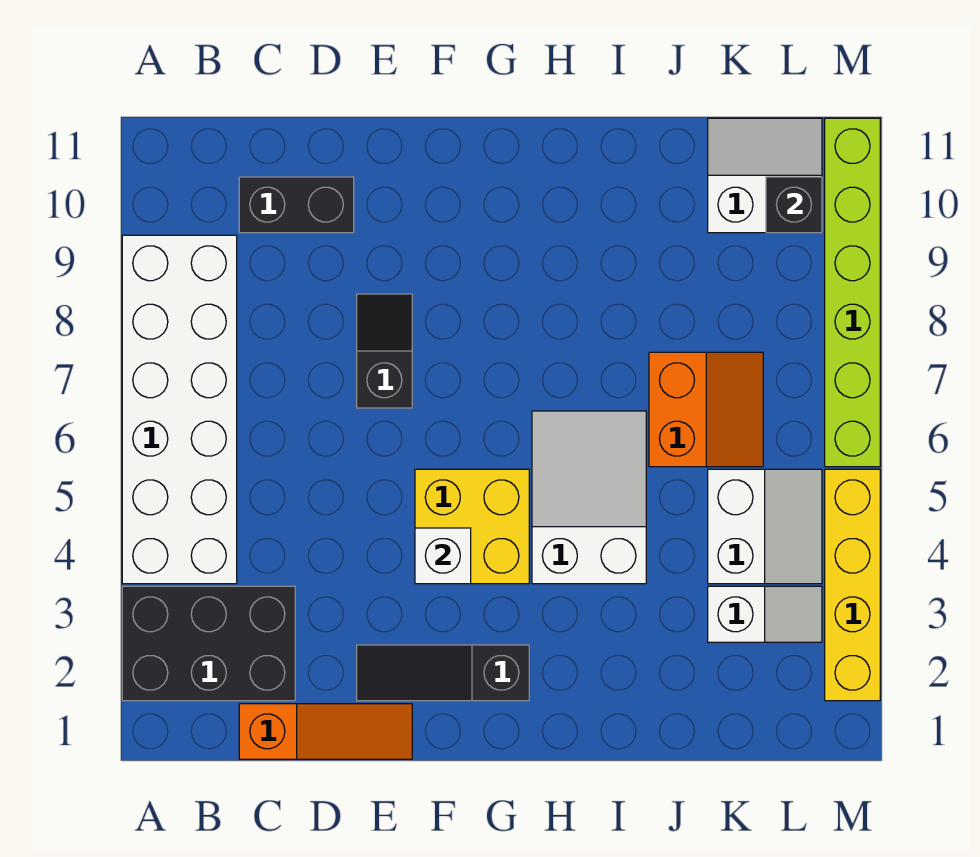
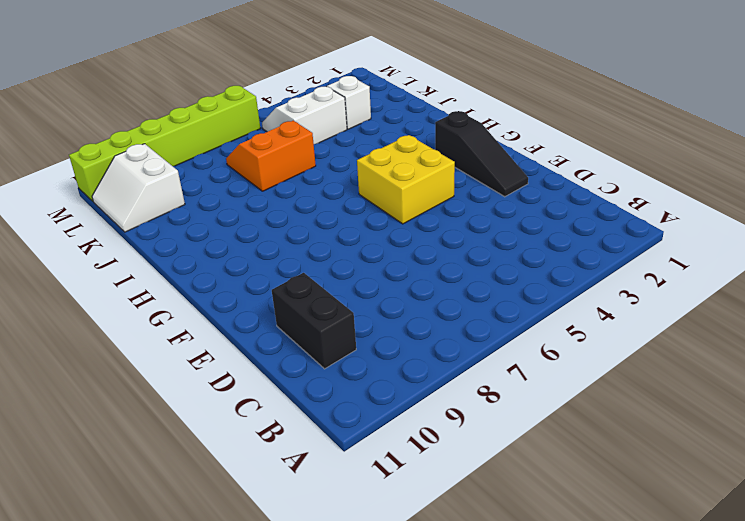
none -> black brick A2:C3 level 1
none -> white brick A4:B9 level 1
none -> orange slope C1:E1 level 1 top C

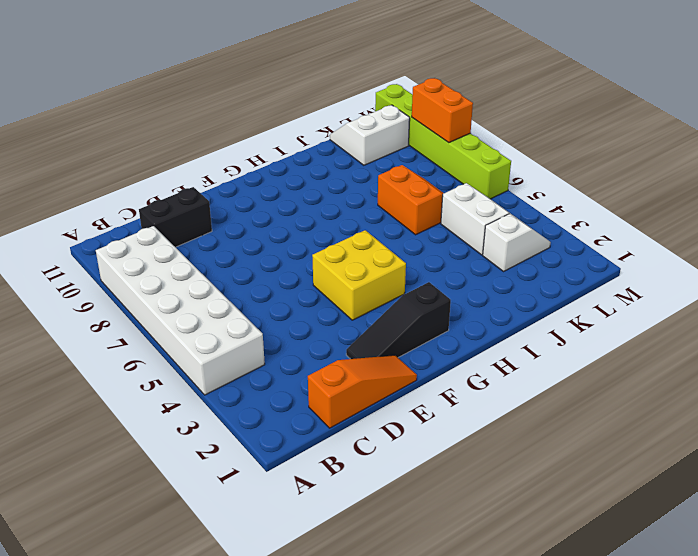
orange brick M8:M9 level 2 -> none
none -> black brick A2:C3 level 1
none -> black slope E7:E8 level 1 top 7
none -> white slope H4:I6 level 1 top 4

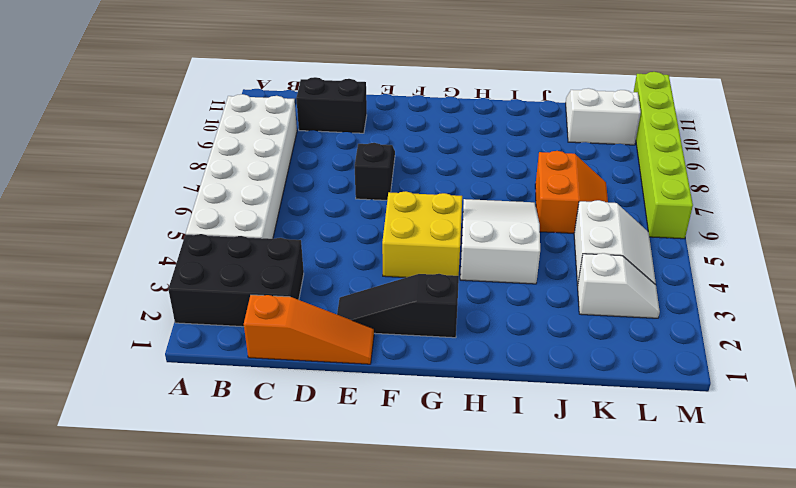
none -> yellow brick M2:M5 level 1
none -> white brick F4 level 2
none -> black brick L10 level 2

